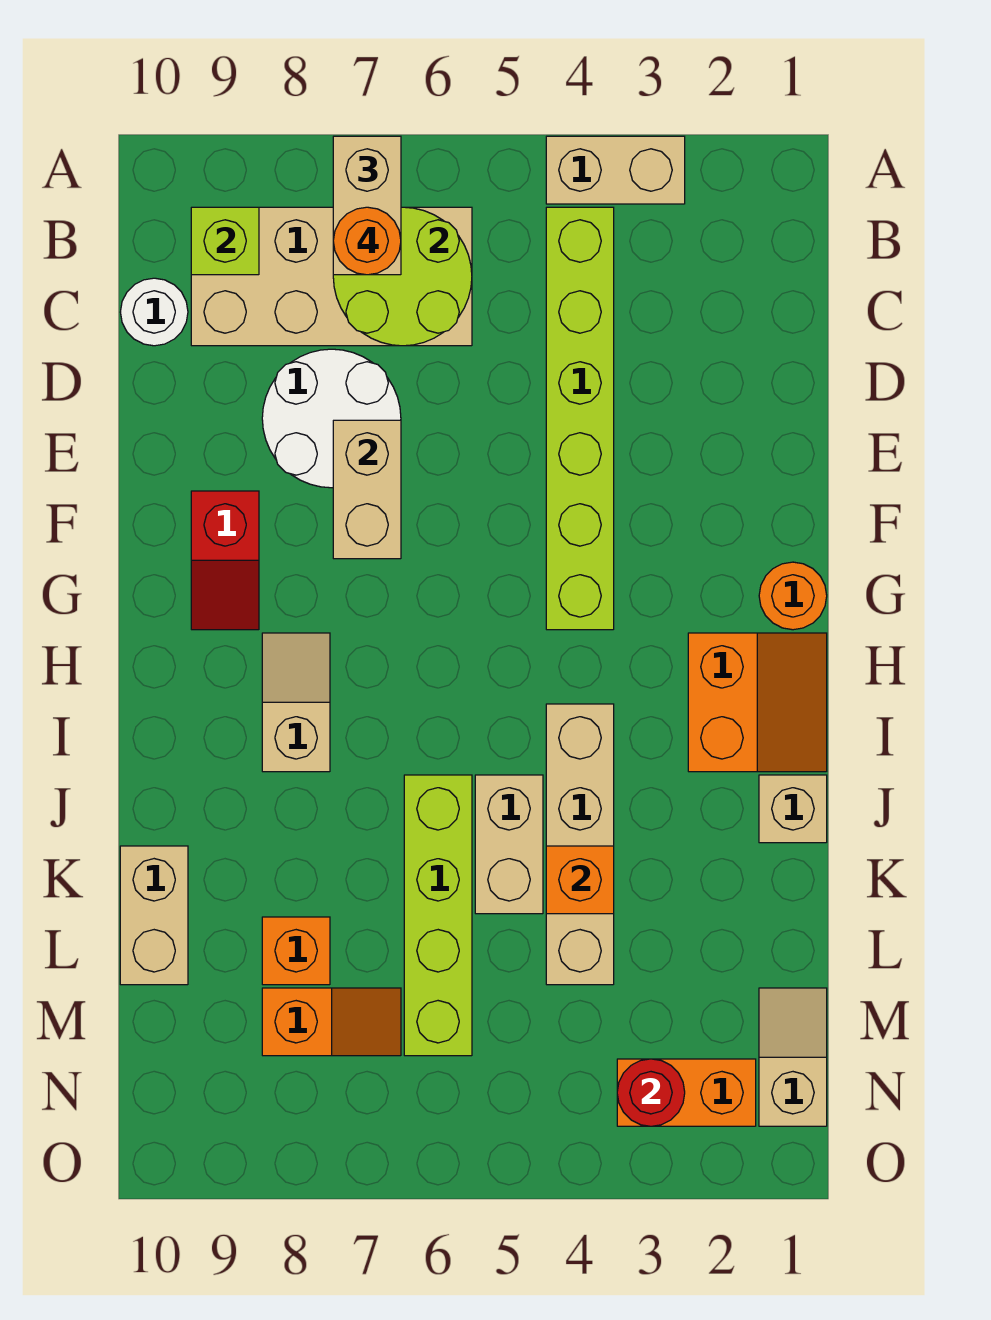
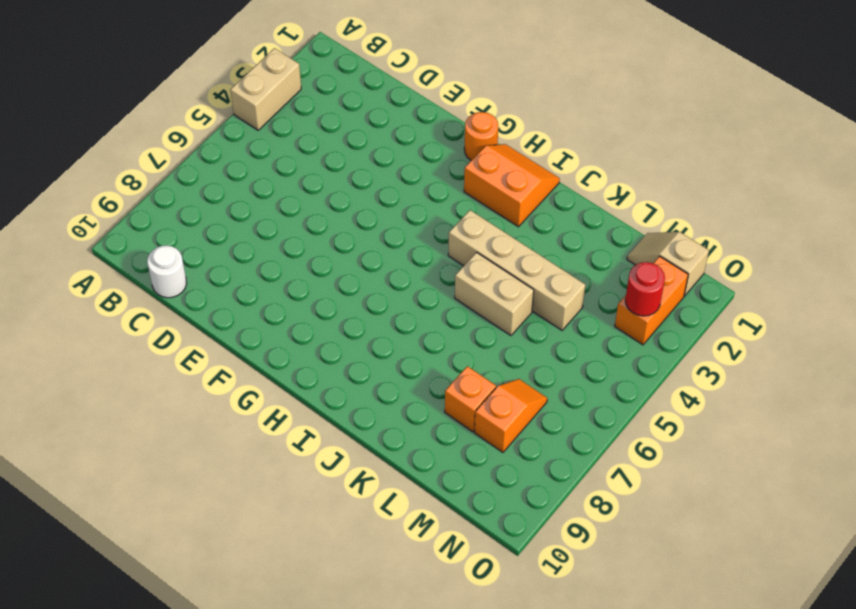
none -> lime brick B4:G4 level 1
none -> tan brick B6:C9 level 1
none -> white round brick D7:E8 level 1

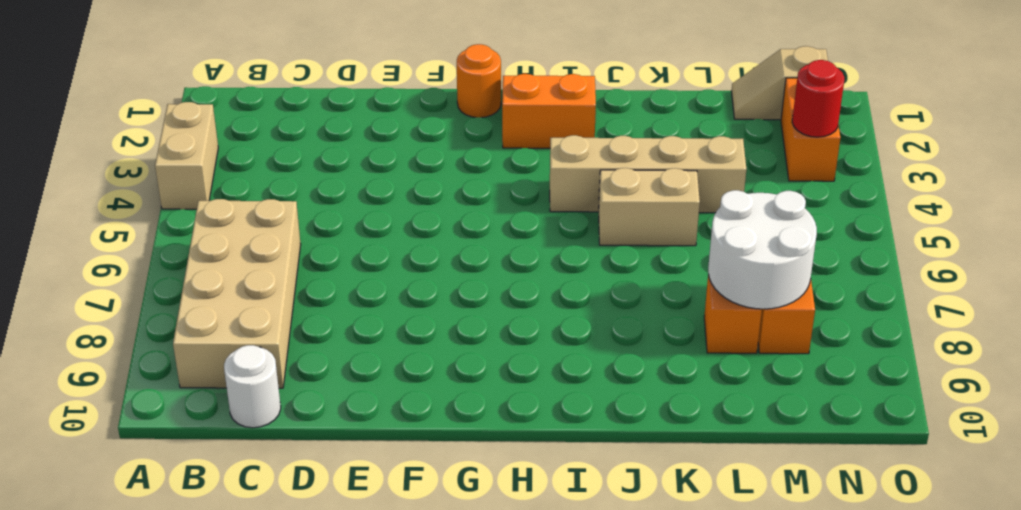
white round brick L7:M8 level 2 -> white round brick D7:E8 level 1
none -> lime brick B4:G4 level 1
none -> red slope F9:G9 level 1 top F
none -> tan slope H8:I8 level 1 top I

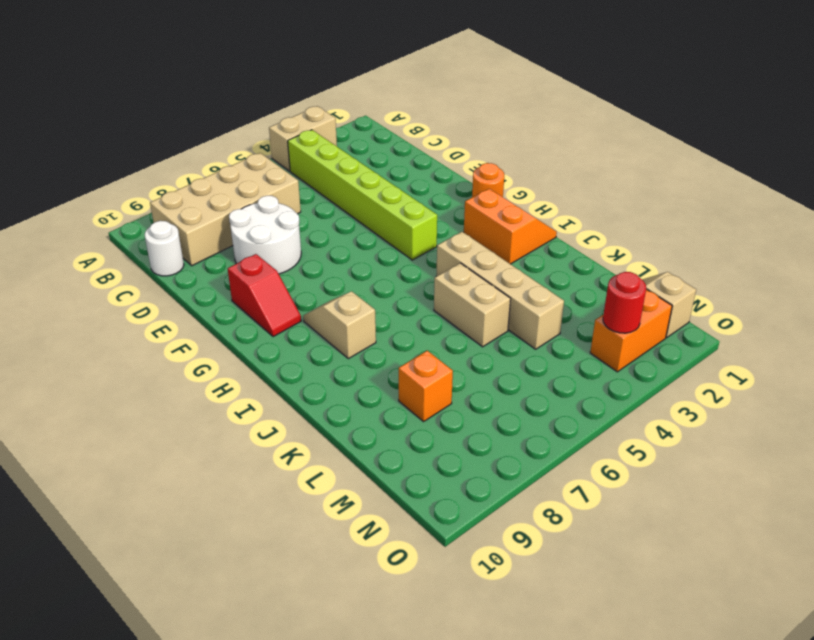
none -> tan brick J1 level 1
none -> lime brick J6:M6 level 1
none -> tan brick K10:L10 level 1

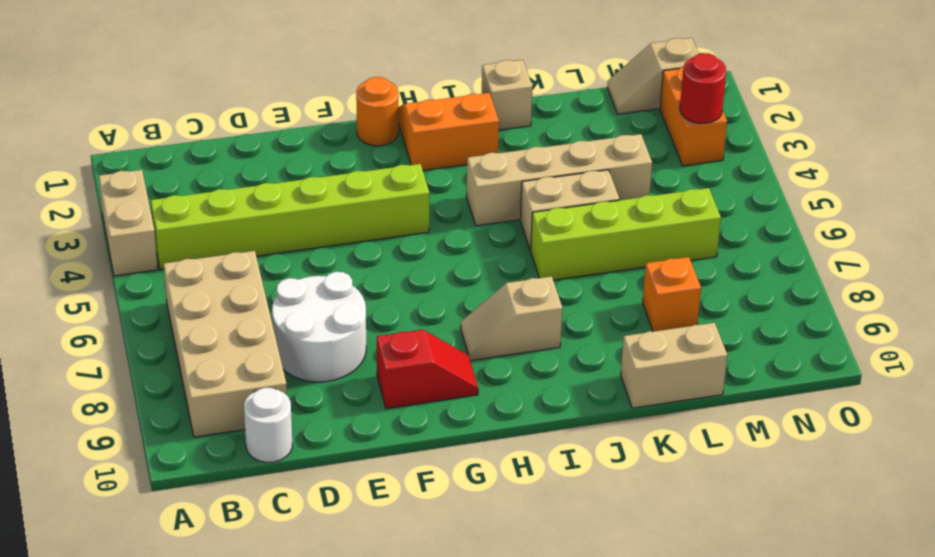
none -> orange slope M7:M8 level 1 top 8
none -> lime round brick B6:C7 level 2
none -> lime brick B9 level 2

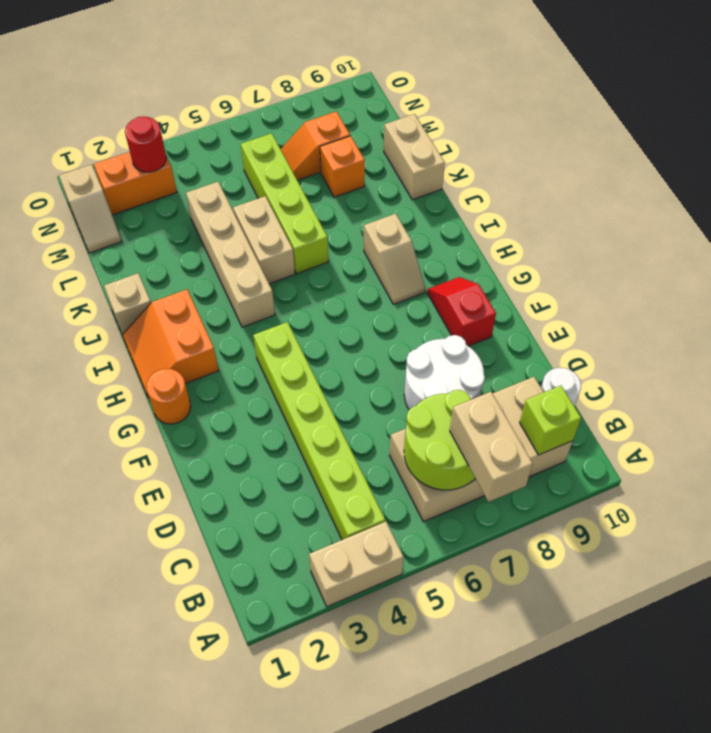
none -> tan brick E7:F7 level 2
none -> orange brick K4 level 2
none -> orange round brick B7 level 4

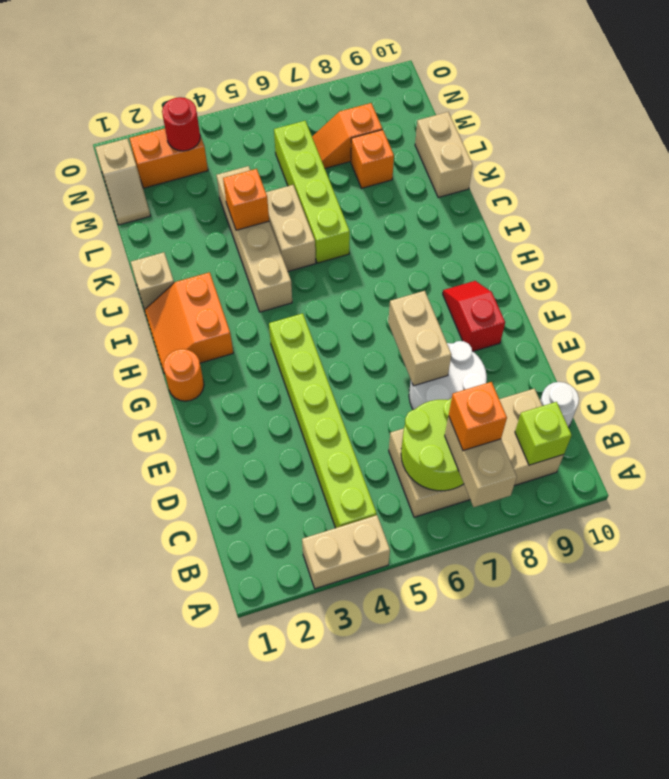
orange brick B7 level 4 -> orange round brick B7 level 4
none -> tan slope H8:I8 level 1 top I

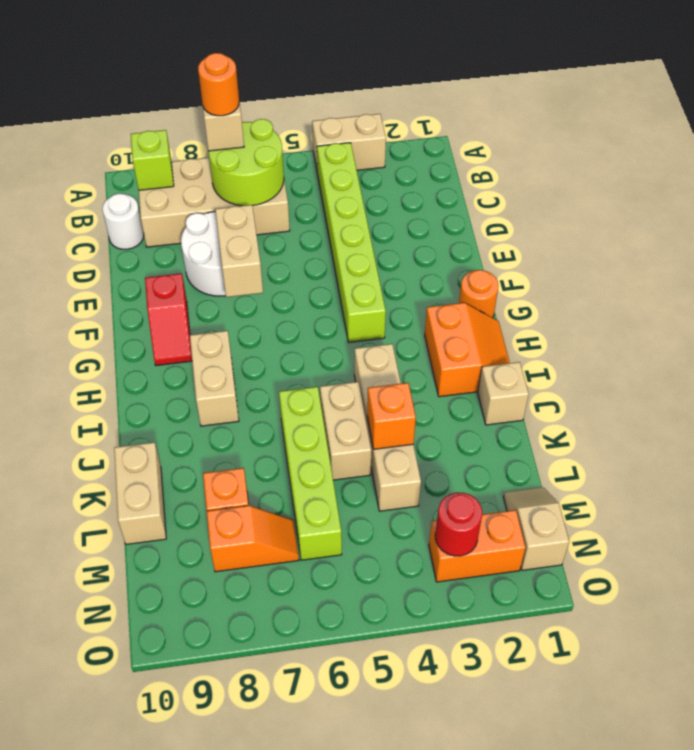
tan brick H8:I8 level 1 -> tan slope H8:I8 level 1 top I

